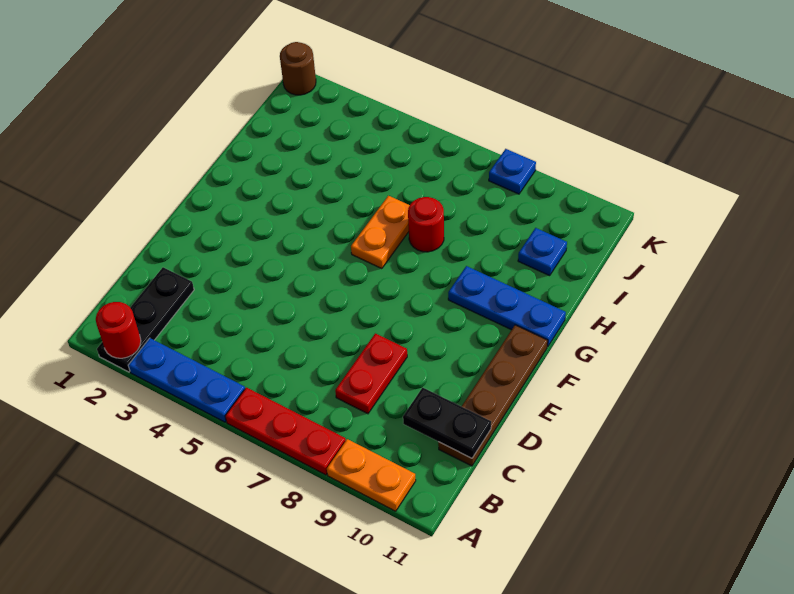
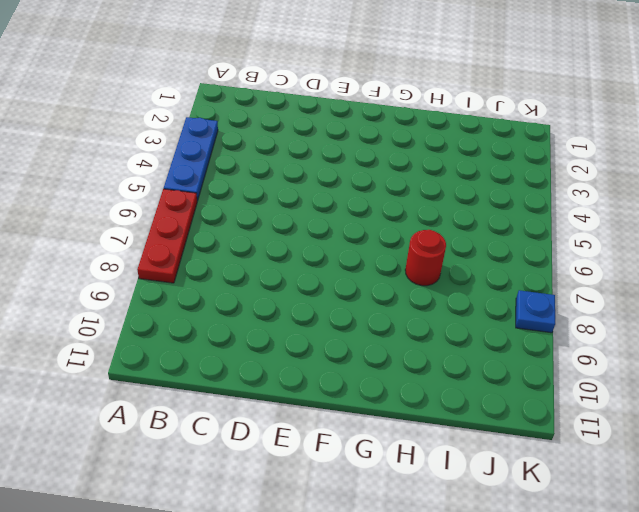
none -> black plate A2:C2 level 1
none -> orange plate A9:A10 level 1
none -> red plate C8:D8 level 1

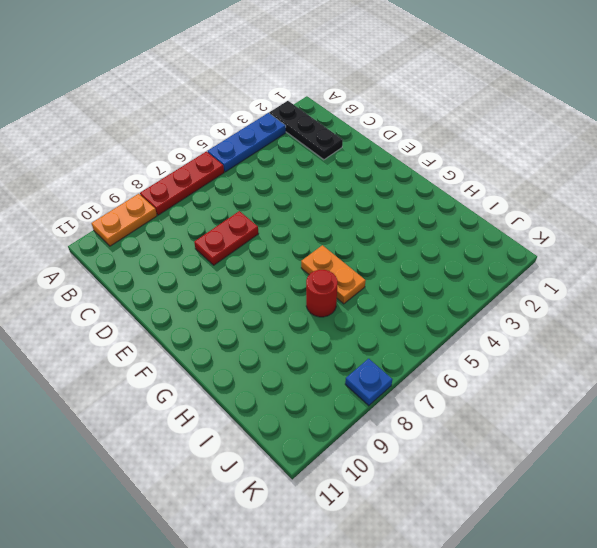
red plate D7:D8 level 1 -> red plate C8:D8 level 1
none -> brown plate C11:F11 level 1
none -> blue plate G9:G11 level 1
none -> blue plate I10 level 1

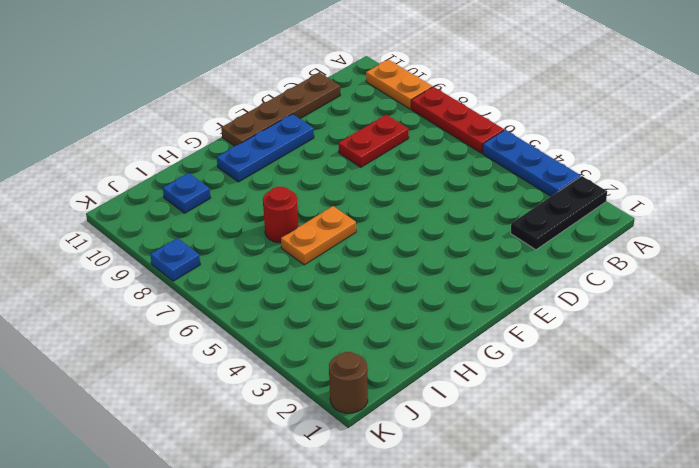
blue plate E10:G10 level 1 -> blue plate G9:G11 level 1
none -> red round brick A2 level 2
none -> black plate C10:C11 level 2

